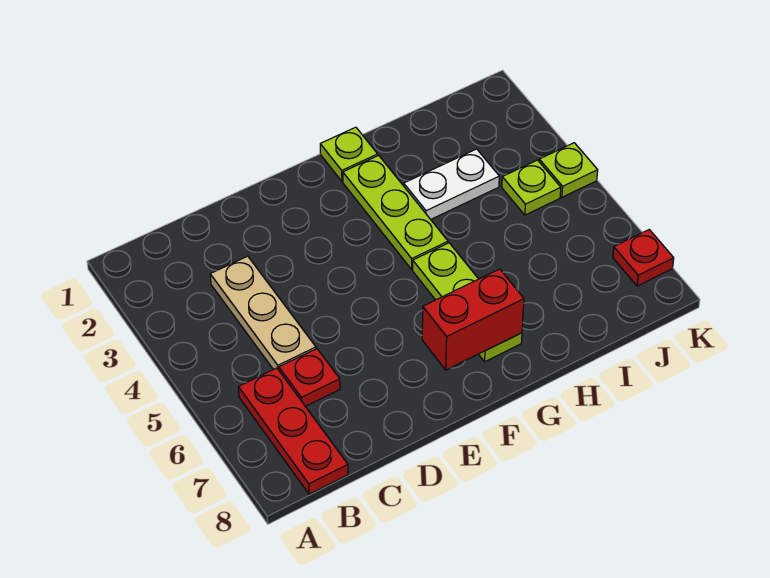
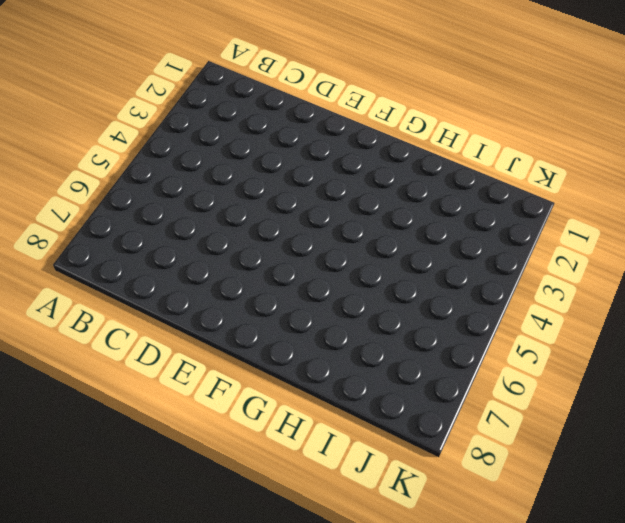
none -> red plate B6:B8 level 1
none -> tan plate C3:C5 level 1

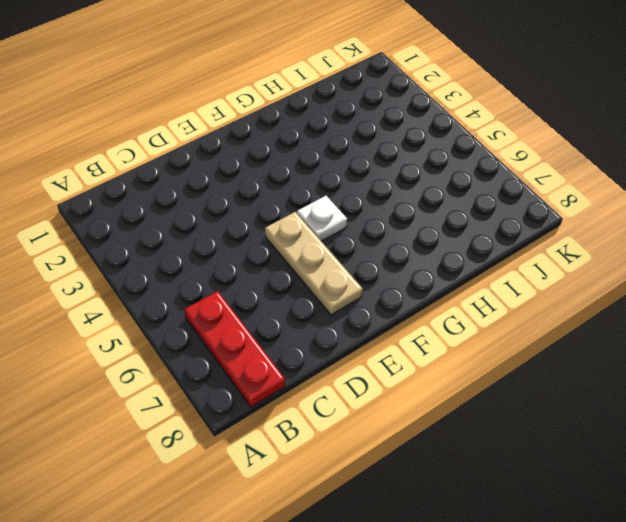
tan plate E5:E7 level 1 -> tan plate C3:C5 level 1
white plate F5 level 1 -> none
none -> red plate C6 level 1
none -> lime plate G1 level 1

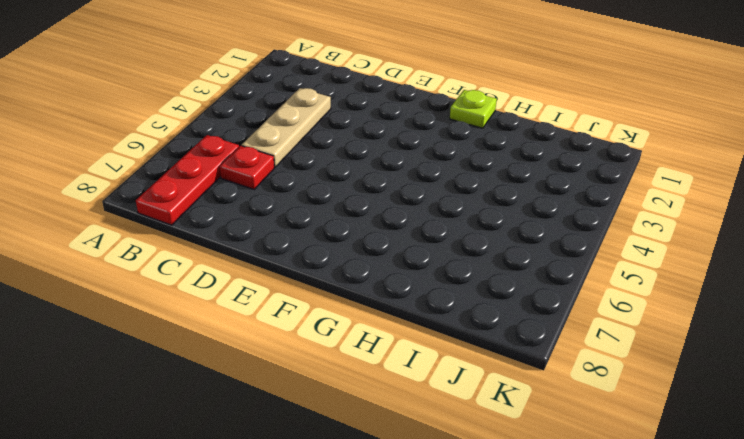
none -> lime plate G2:G4 level 1
none -> lime plate G5:G7 level 1

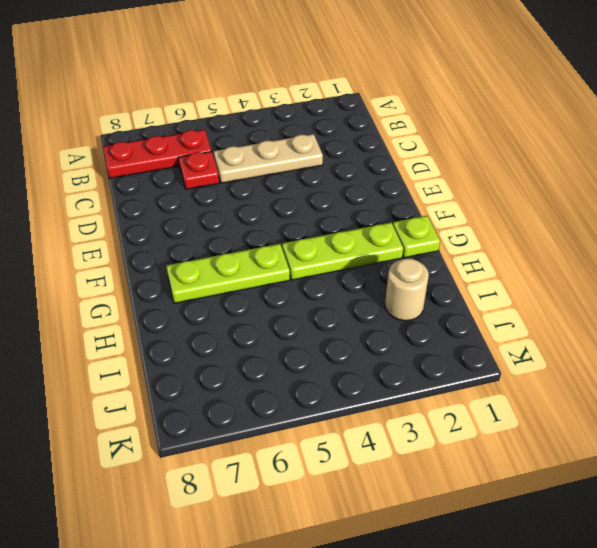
tan round brick I2 level 1 -> none
none -> white plate H3:I3 level 1
none -> lime plate J4 level 1

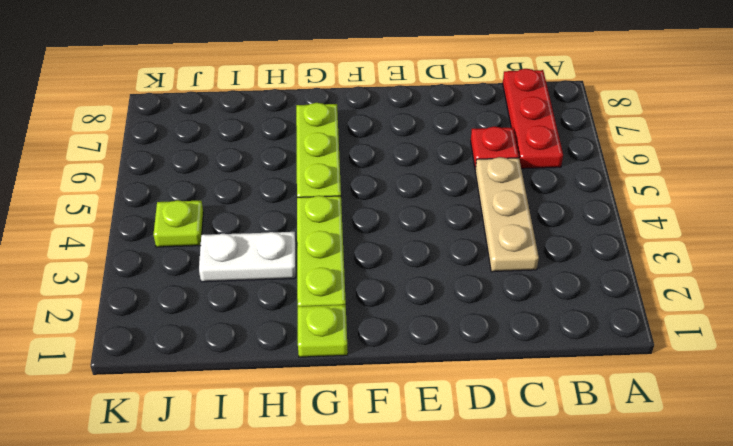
none -> lime plate K4 level 1
none -> red plate K7 level 1

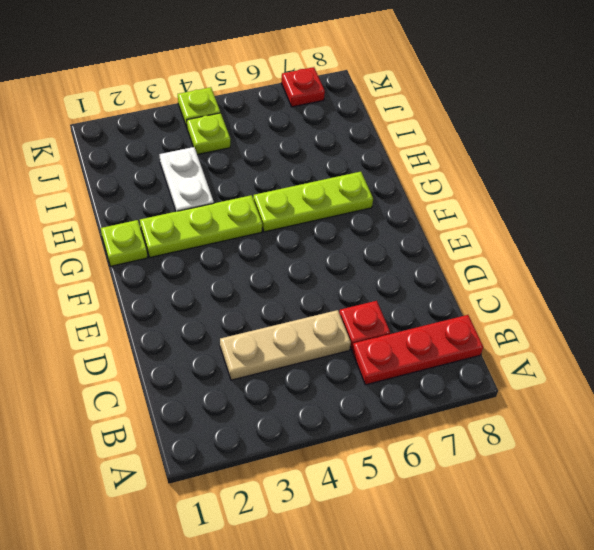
none -> red brick F7:G7 level 2

